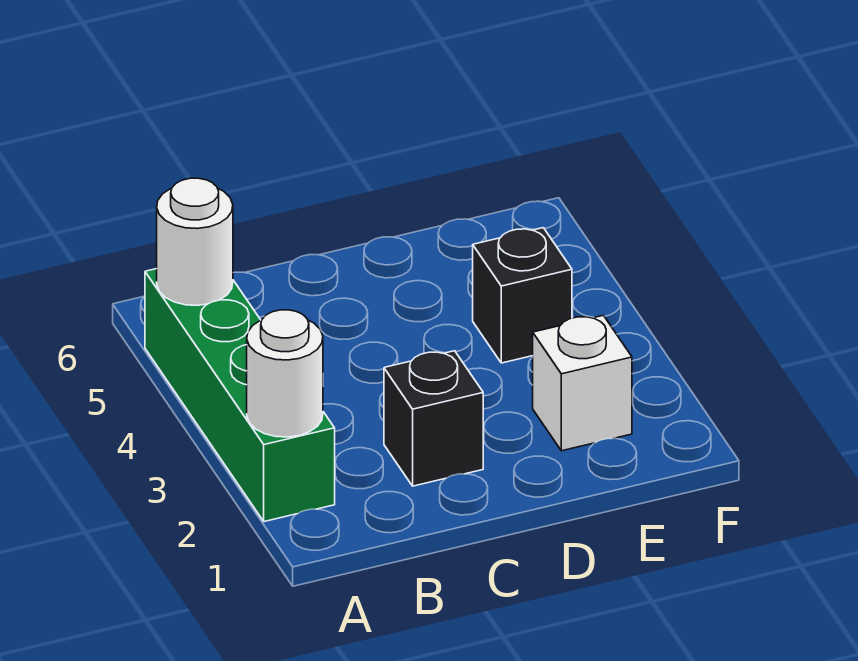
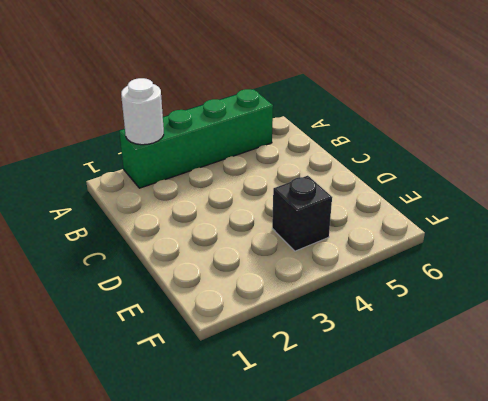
none -> black brick C2 level 1
none -> white brick E2 level 1

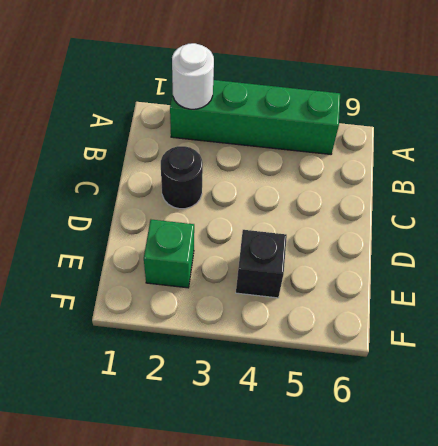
black round brick C2 level 1 -> black brick C2 level 1
green brick E2 level 1 -> white brick E2 level 1
none -> white round brick A5 level 2

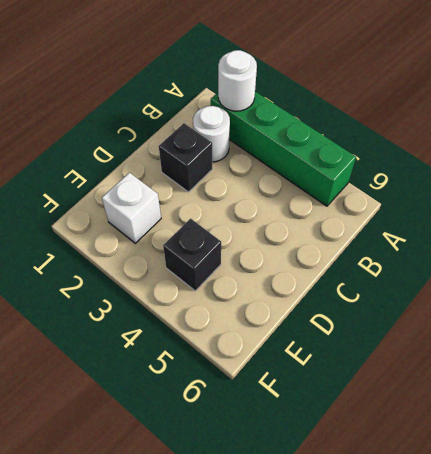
white round brick B2 level 1 -> white round brick A5 level 2

